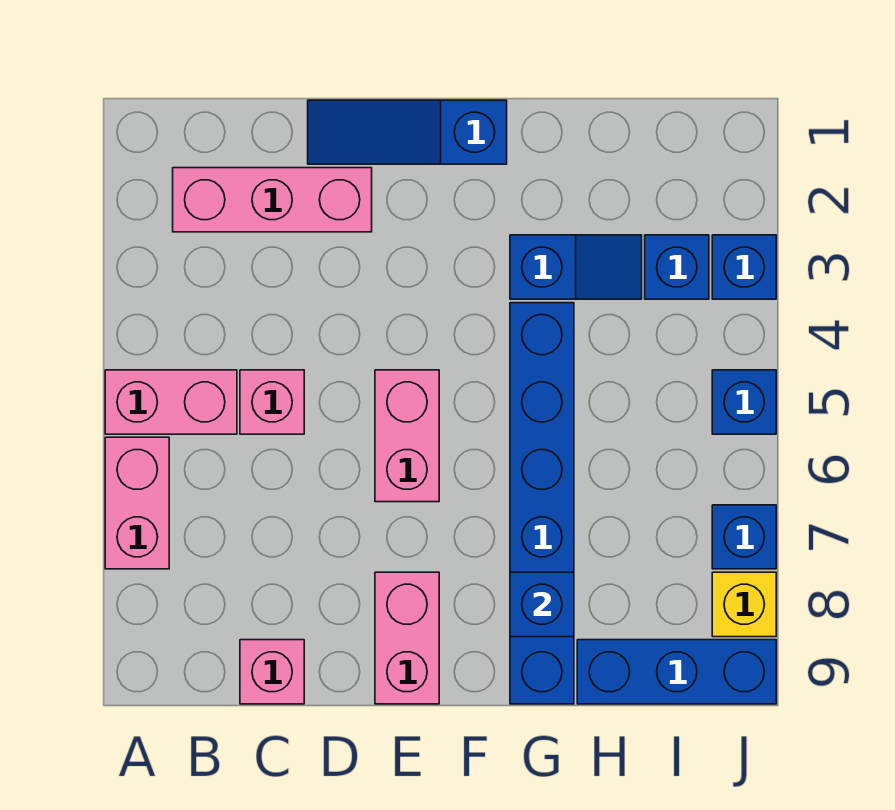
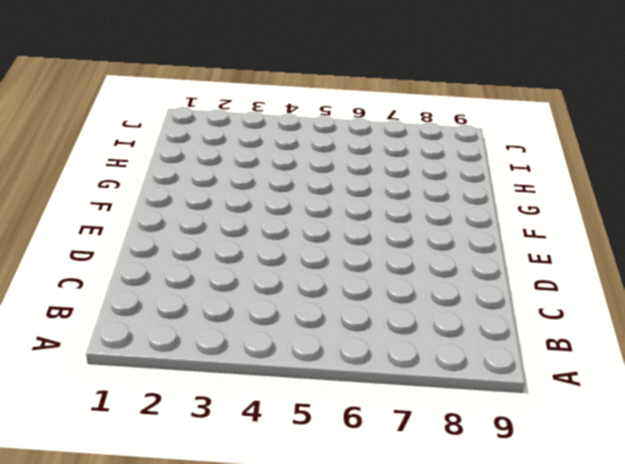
none -> pink brick A5:B5 level 1
none -> pink brick A6:A7 level 1
none -> pink brick B2:D2 level 1

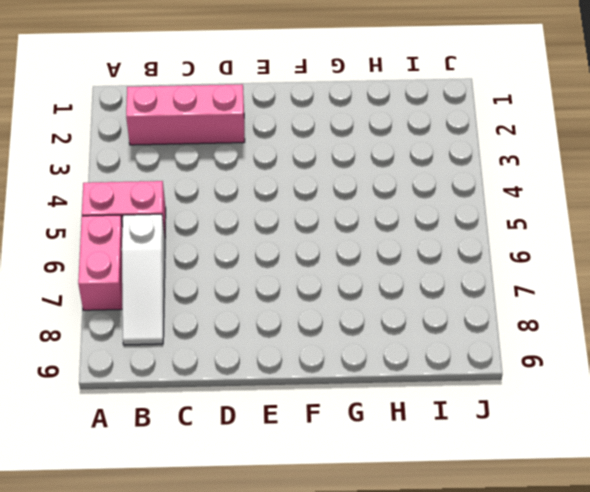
white slope B6:B8 level 1 top 6 -> none
none -> pink brick C5 level 1
none -> pink brick C9 level 1
none -> blue slope D1:F1 level 1 top F

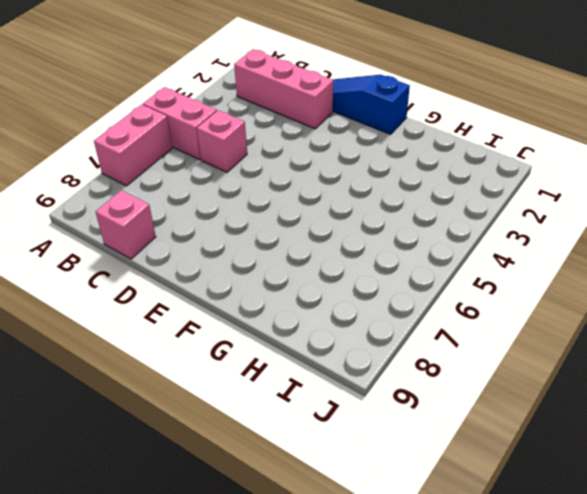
none -> pink brick E5:E6 level 1
none -> pink brick E8:E9 level 1
none -> blue slope G3:H3 level 1 top G

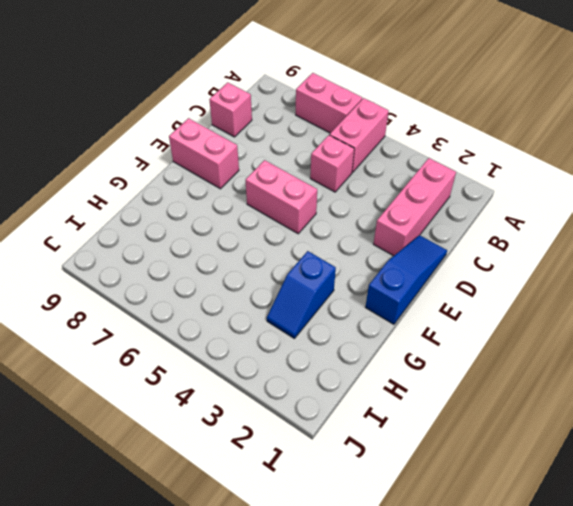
none -> blue brick G4:G9 level 1
none -> blue brick H9:J9 level 1
none -> blue brick I3 level 1

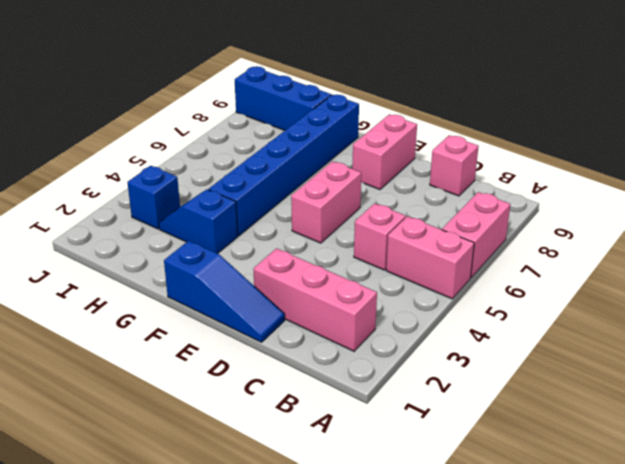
none -> blue brick J3 level 1
none -> blue brick J5 level 1
none -> blue brick J7 level 1

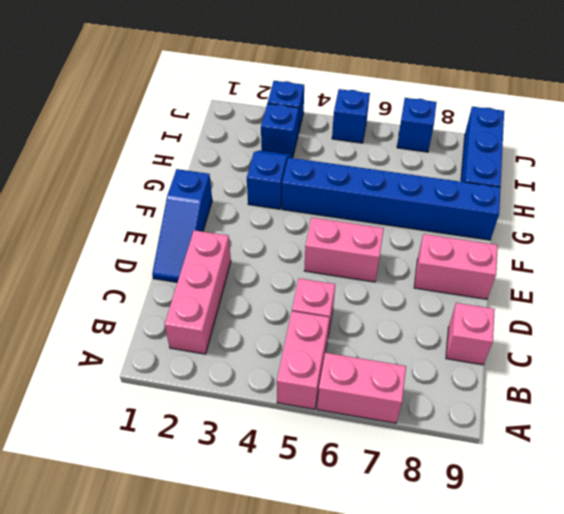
none -> yellow brick J8 level 1
none -> blue brick G8 level 2

